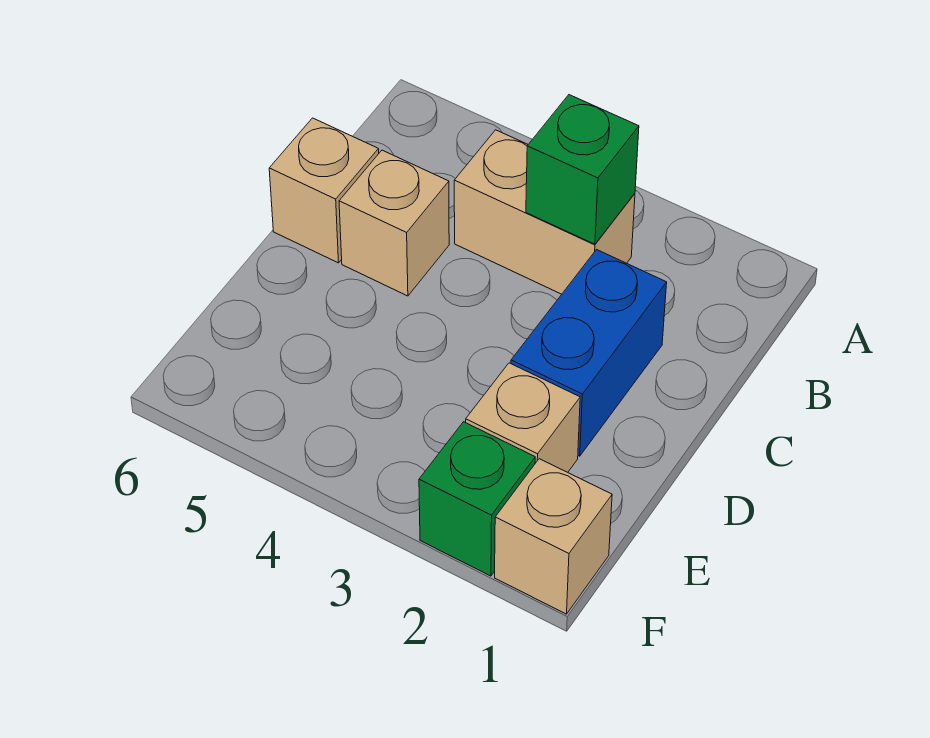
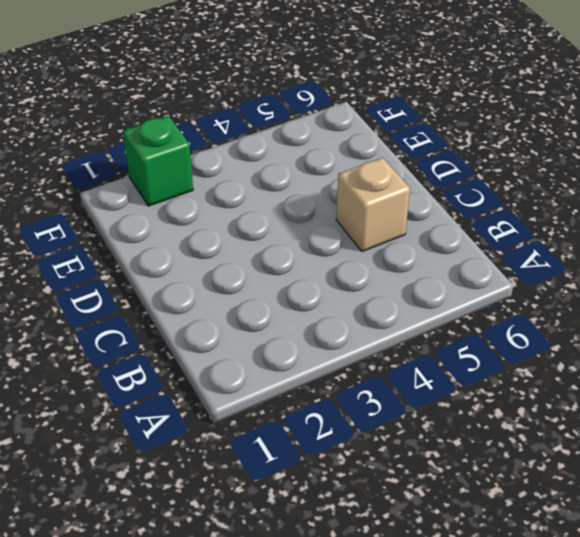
none -> tan brick B3:B4 level 1
none -> blue brick C2:D2 level 1

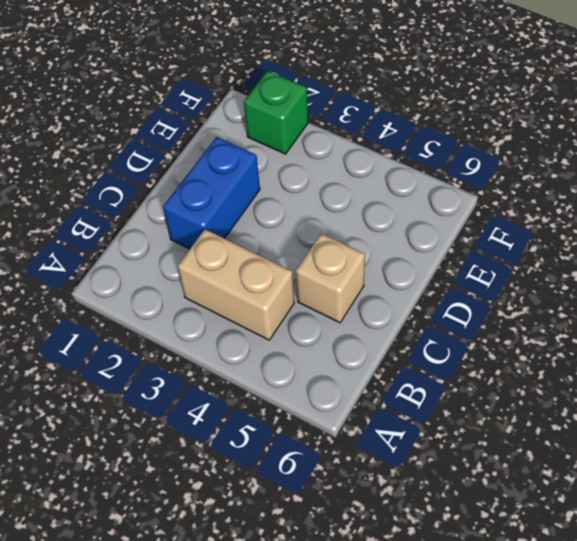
none -> tan brick C6 level 1
none -> tan brick E2 level 1

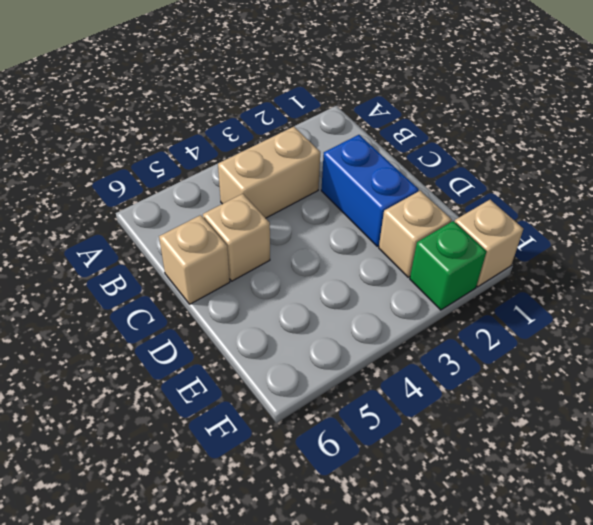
none -> green brick B3 level 2

